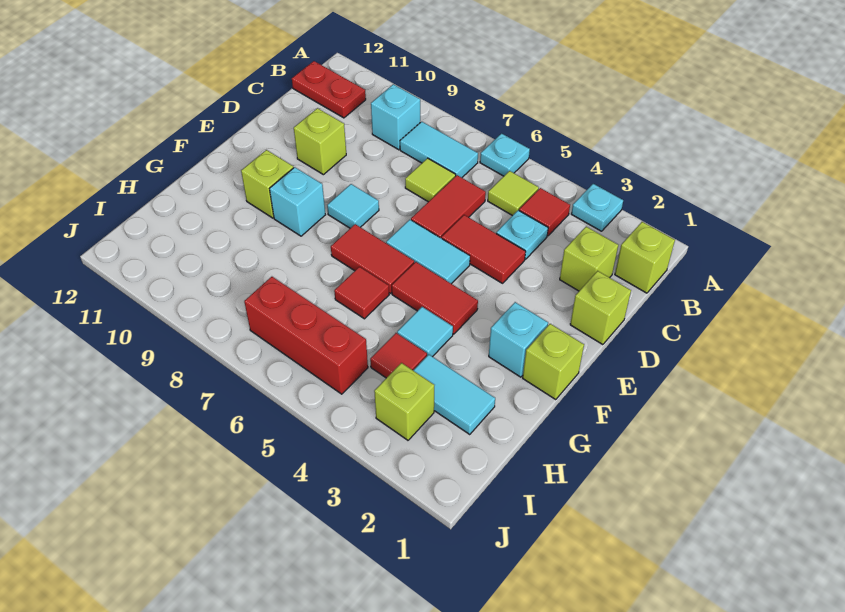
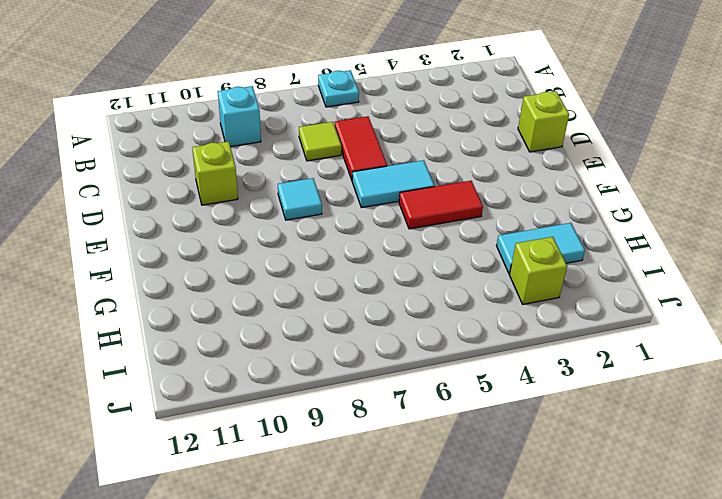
none -> cyan plate A3 level 1
none -> lime brick B1 level 1
none -> red tile B4 level 1

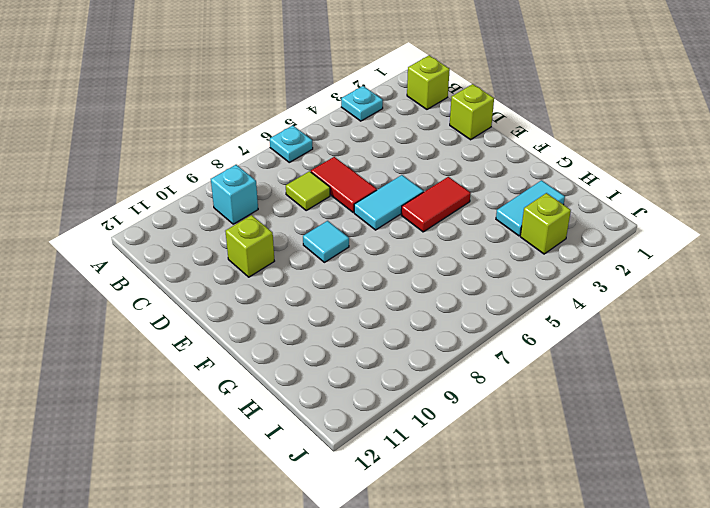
none -> red tile B4 level 1
none -> lime tile B5 level 1
none -> cyan tile B7:B8 level 1

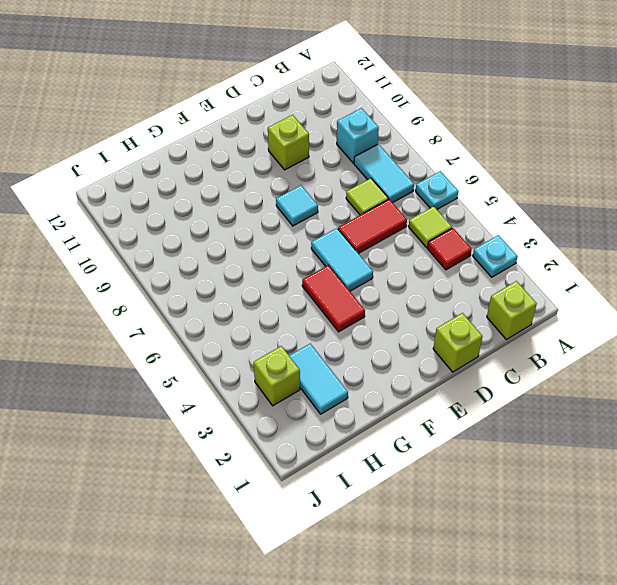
none -> red plate B11:B12 level 1
none -> lime brick C2 level 1
none -> cyan plate C4 level 1

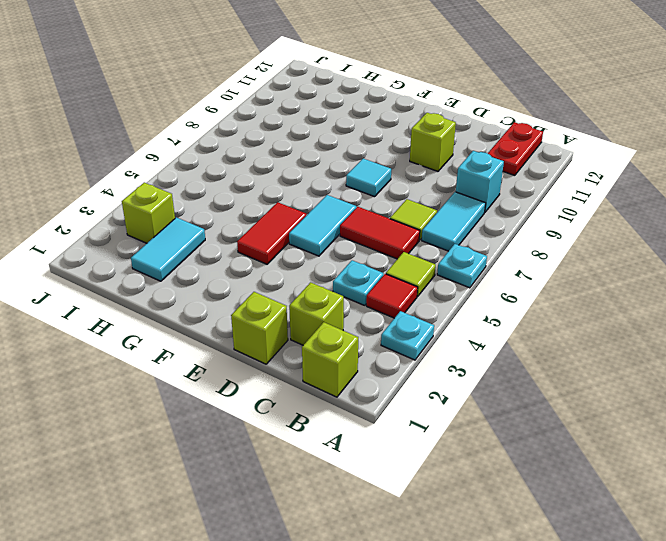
none -> red tile D4:D5 level 1
none -> lime brick F1 level 1
none -> cyan brick F2 level 1

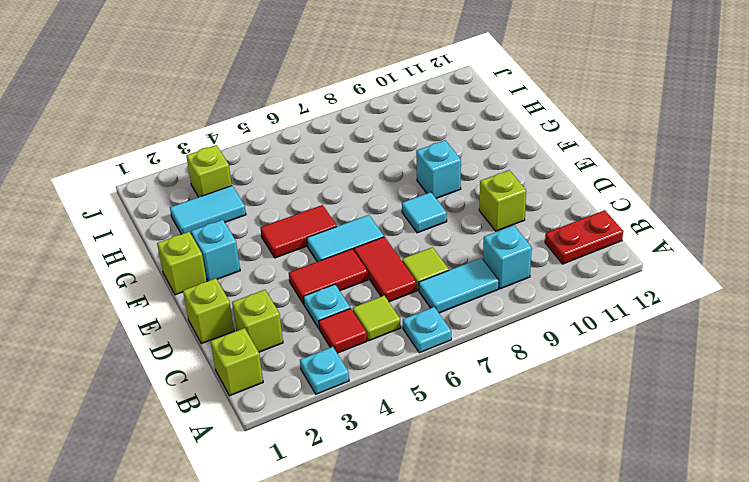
none -> red tile F6:F7 level 1
none -> lime brick F10 level 1
none -> cyan tile G4 level 1

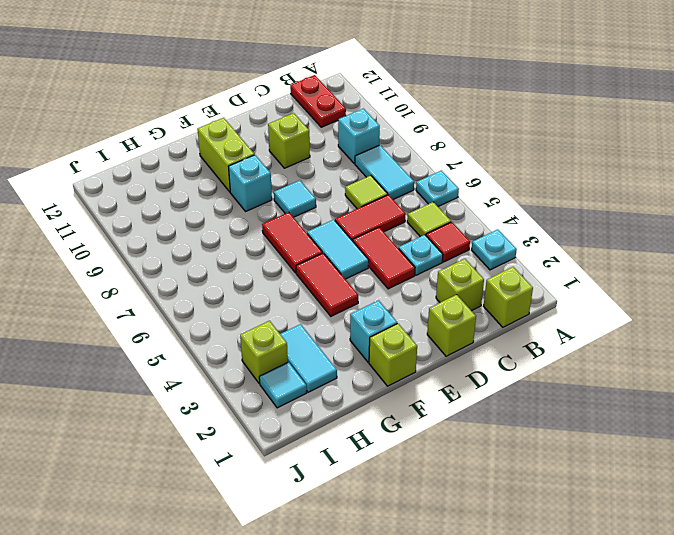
lime brick F10:F11 level 1 -> lime brick F10 level 1
cyan tile I2 level 1 -> cyan tile G4 level 1
none -> red tile G6 level 1
none -> red tile H4 level 1
none -> red brick I5:I7 level 1

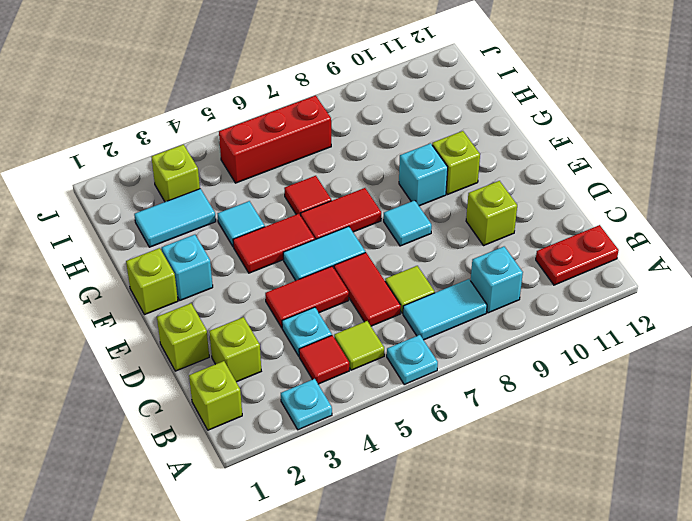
none -> red tile H4 level 1

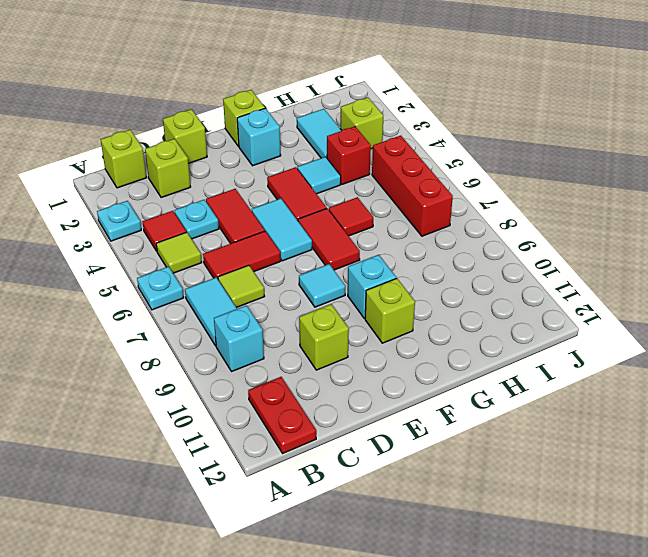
red brick H4 level 1 -> red tile H4 level 1

